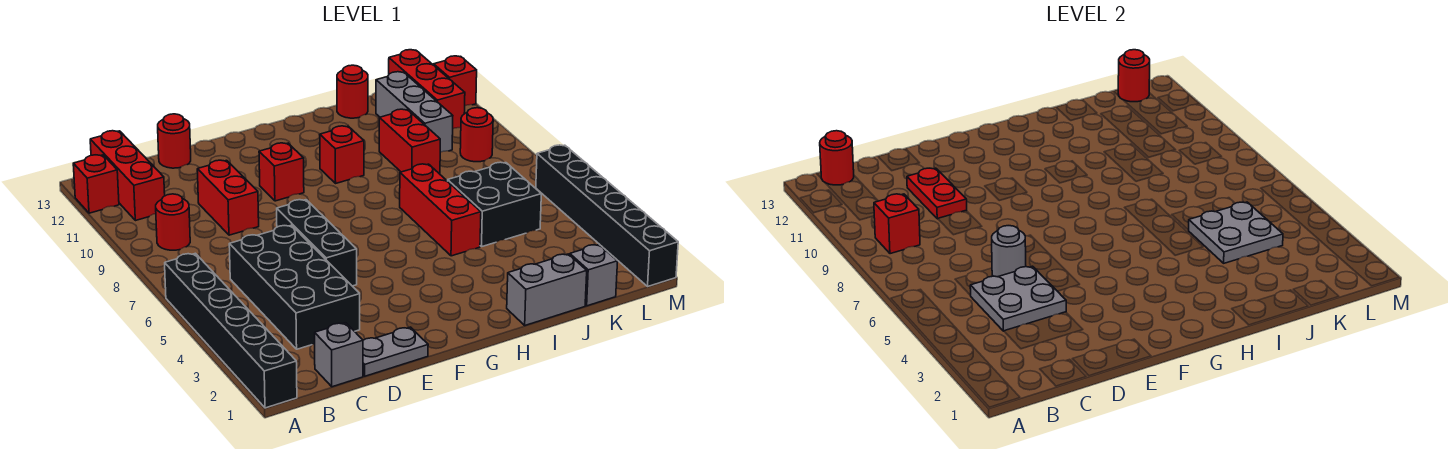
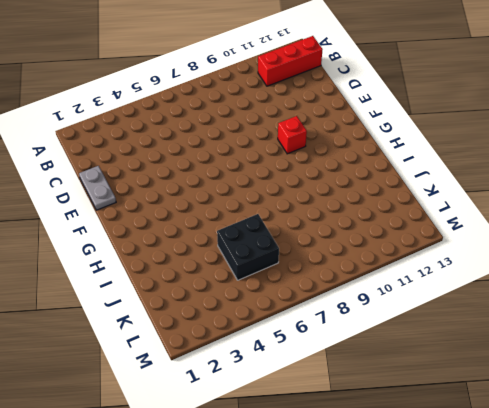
none -> black brick A1:A6 level 1
none -> red brick A12 level 1
none -> red round brick B9 level 1
none -> grey brick C1 level 1

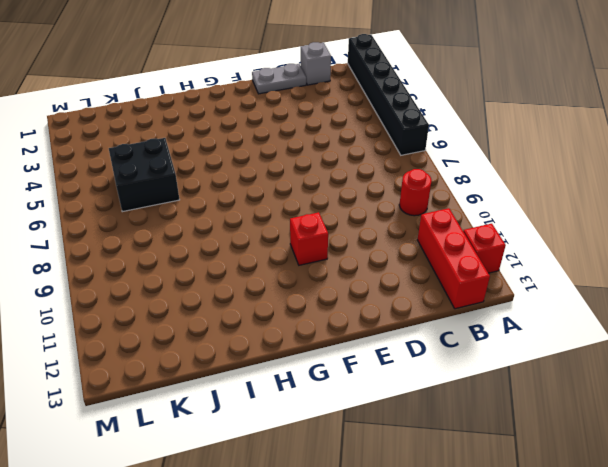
none -> black brick C3:D6 level 1
none -> red brick D9:D10 level 1
none -> red round brick D13 level 1
none -> black brick E5:E7 level 1

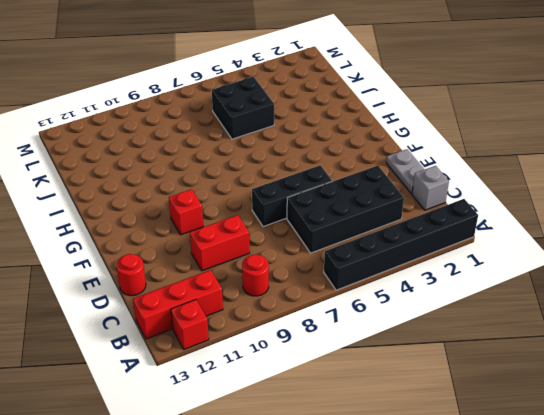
none -> red brick H10 level 1
none -> grey brick I1:J1 level 1
none -> red brick I5:I7 level 1
none -> red brick J9:J10 level 1

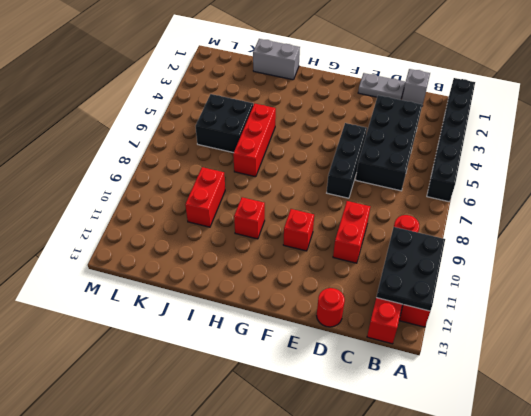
black plate A10:B12 level 2 -> none
none -> red round brick J13 level 1
none -> grey brick K1 level 1
none -> grey brick K10:K12 level 1
none -> red round brick L9 level 1

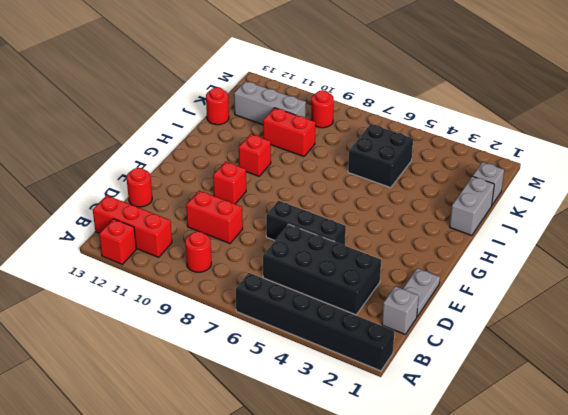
none -> red brick I5:I7 level 1
none -> red brick L11:L13 level 1
none -> black brick M1:M6 level 1
none -> red brick M12 level 1

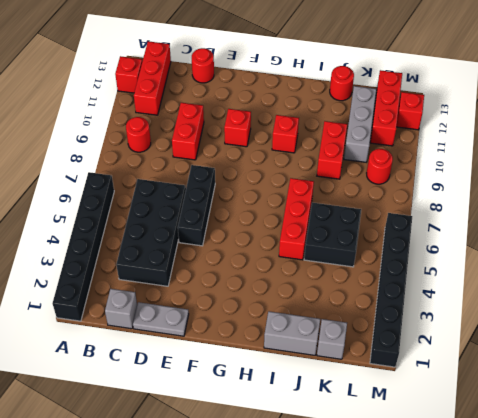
none -> red brick B9 level 2
none -> red round brick B13 level 2
none -> grey plate C4:D5 level 2
none -> grey round brick D6 level 2

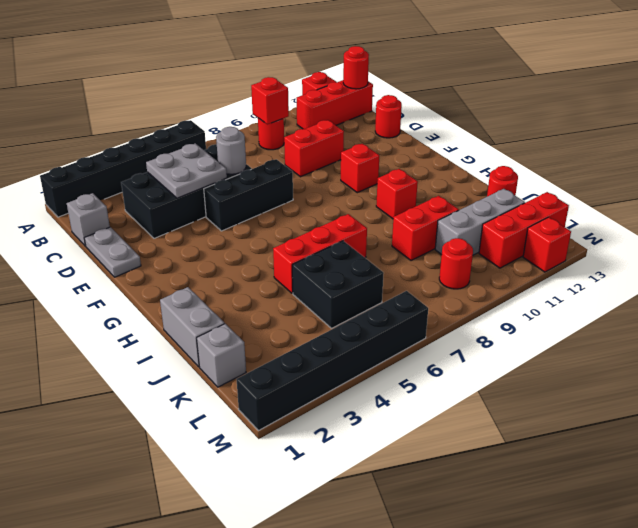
none -> red plate D10:D11 level 2
none -> grey plate J4:K5 level 2
none -> red round brick L13 level 2

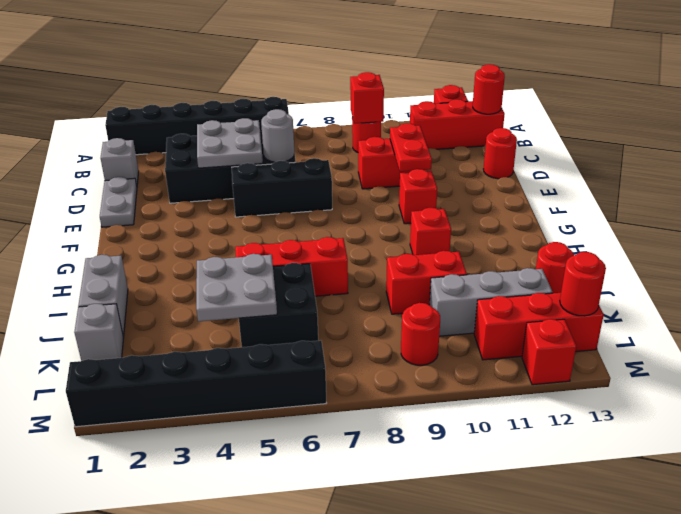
red plate D10:E10 level 2 -> red plate D10:D11 level 2

